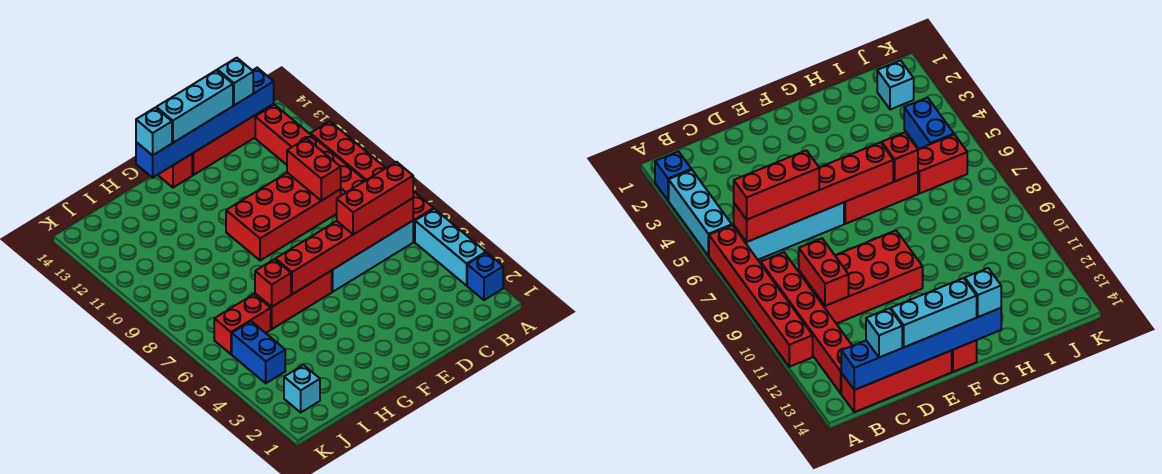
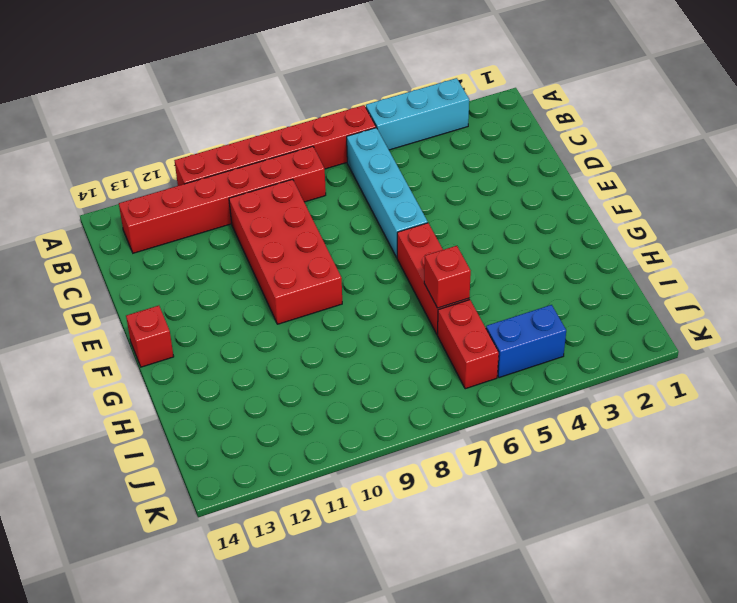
none -> blue brick A2 level 1
none -> red brick B14:E14 level 1
none -> cyan brick J2 level 1

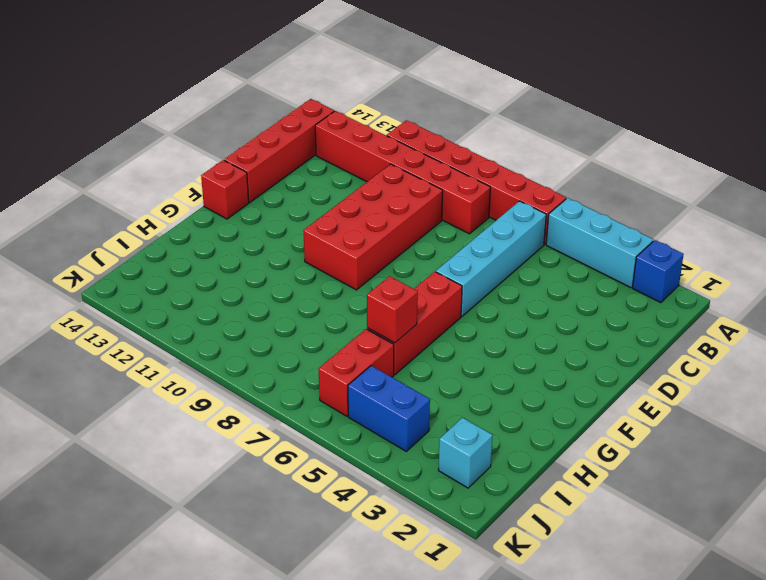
none -> red brick B6:G6 level 2
none -> blue brick B14:G14 level 2
none -> red brick C9:C10 level 2

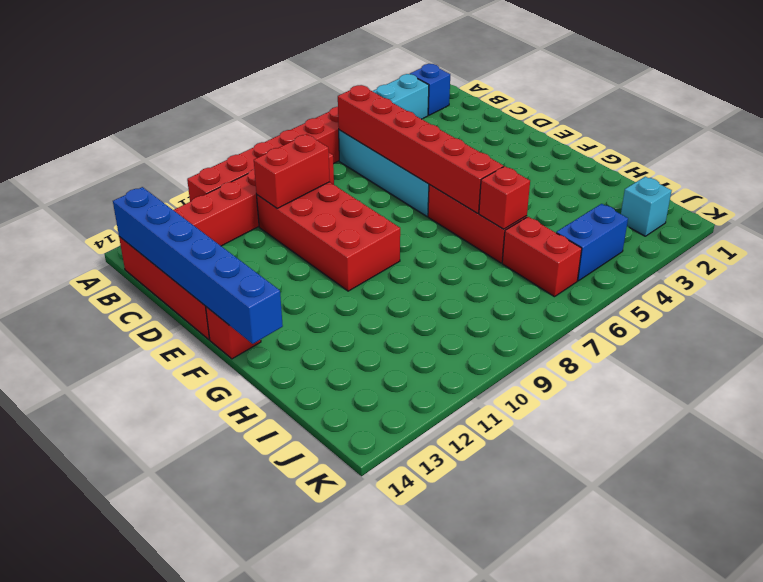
none -> red brick B6:D6 level 3
none -> cyan brick C14 level 3
none -> cyan brick D14:F14 level 3

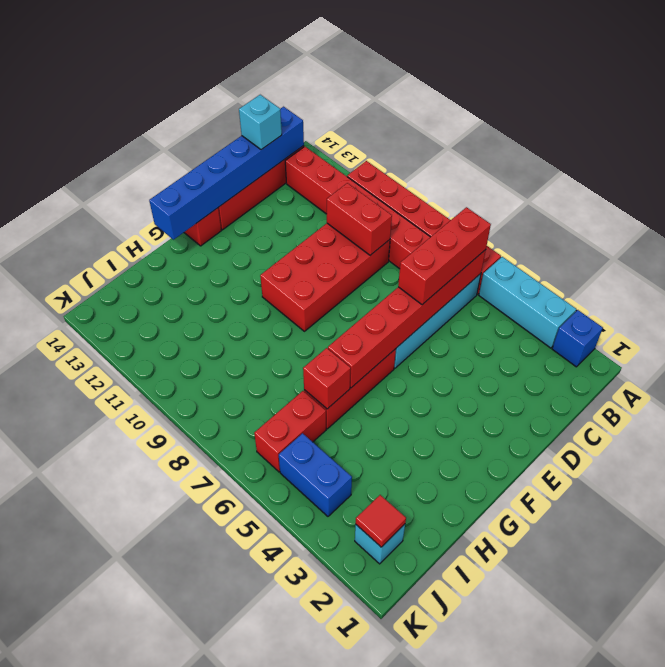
red tile J2 level 2 -> none
none -> cyan brick D14:F14 level 3
none -> cyan brick G14 level 3

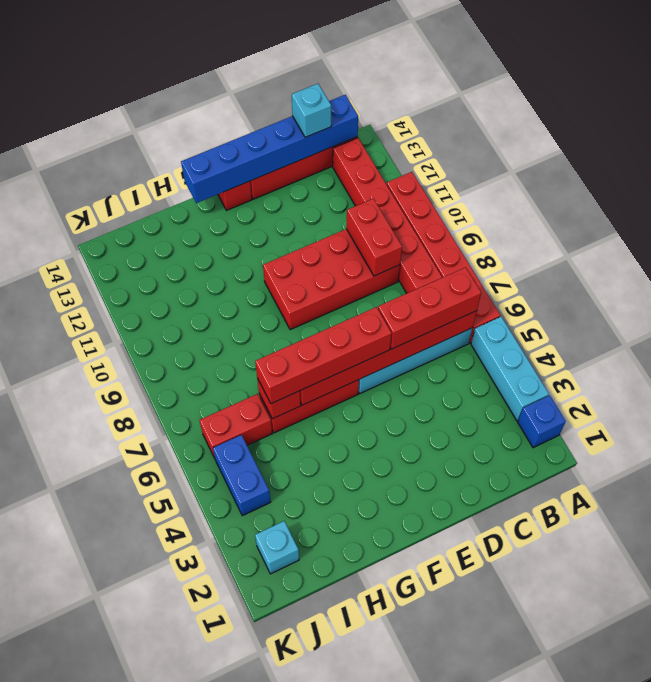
red brick E6:H6 level 3 -> none
none -> cyan brick D14:F14 level 3
none -> cyan brick G14 level 3

